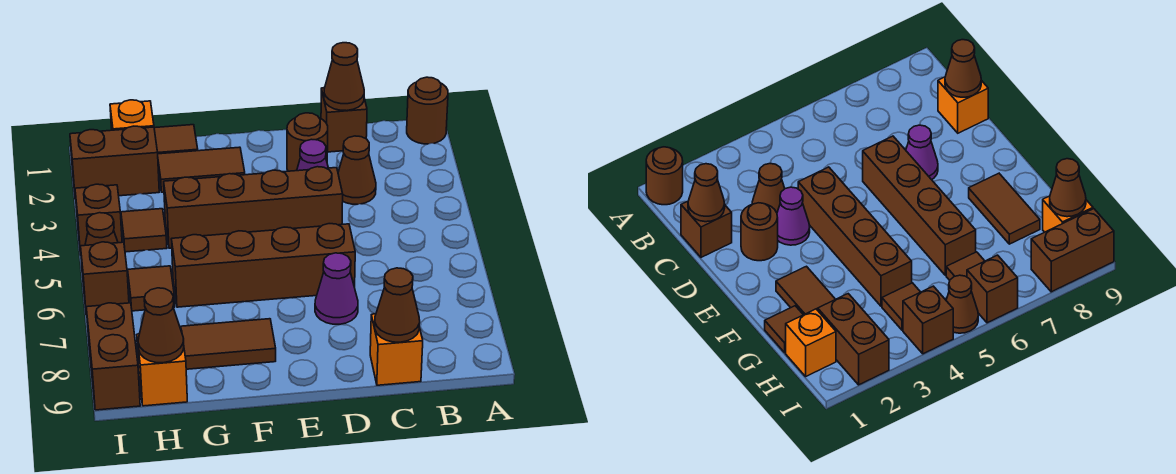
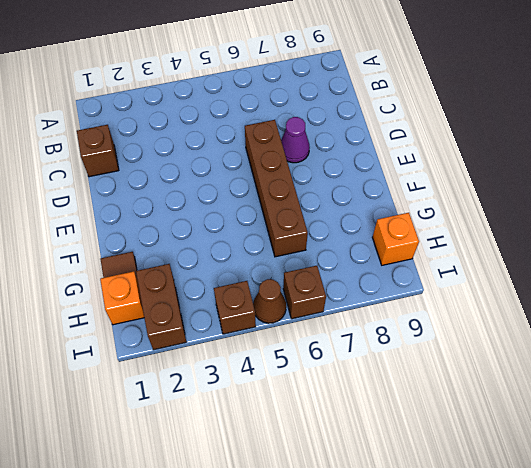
none -> brown round brick A1 level 1
none -> brown cone C3 level 1
none -> orange brick C9 level 1

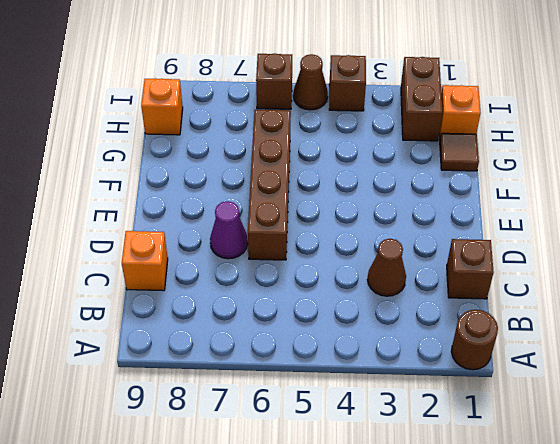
none -> brown round brick D2 level 1
none -> purple cone D3 level 1
none -> brown brick D4:G4 level 1

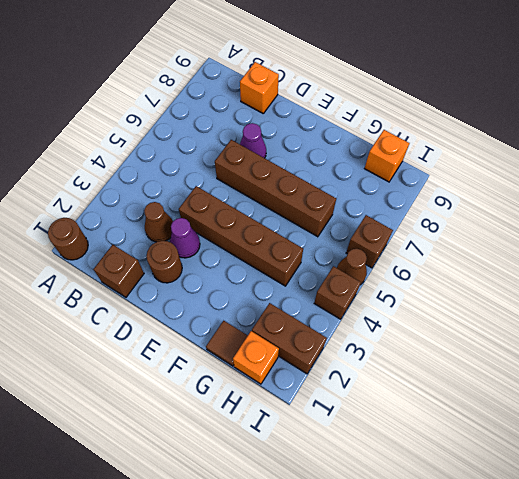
none -> brown tile F2:G2 level 1
none -> brown tile F8:G8 level 1
none -> brown tile H4 level 1

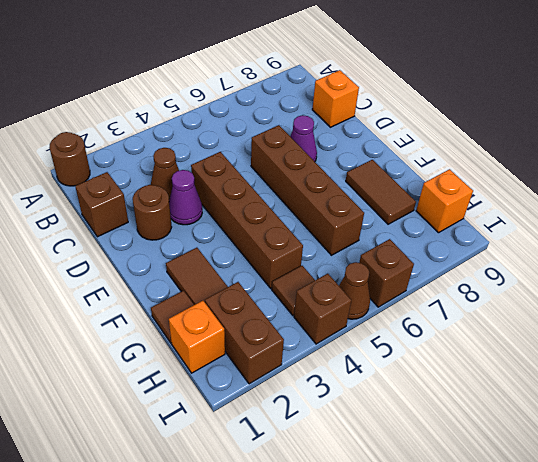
none -> brown tile H6 level 1
none -> brown brick I8:I9 level 1
none -> brown cone C1 level 2

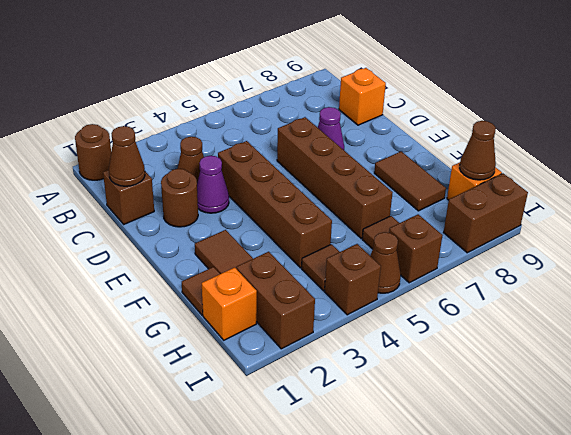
none -> brown cone C9 level 2

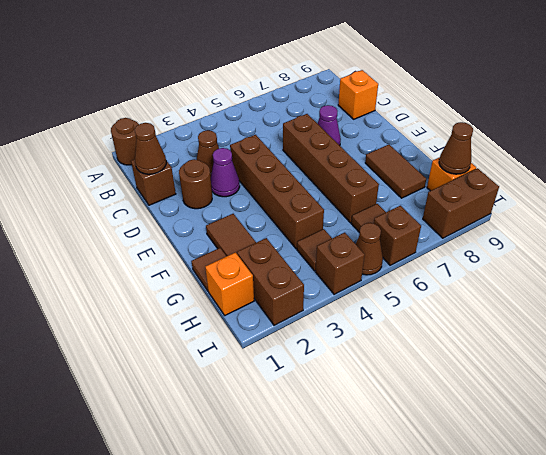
none -> brown cone C9 level 2

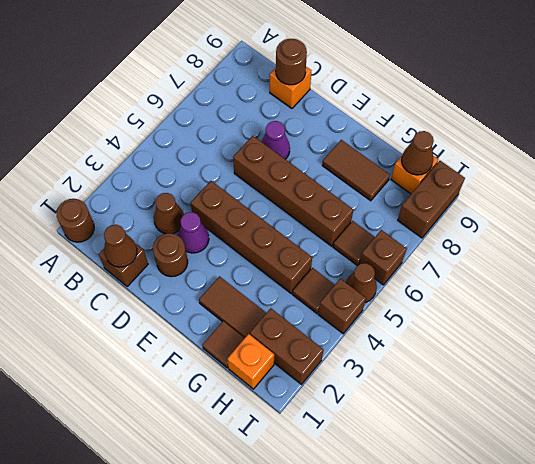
brown round brick C9 level 2 -> brown cone C9 level 2

